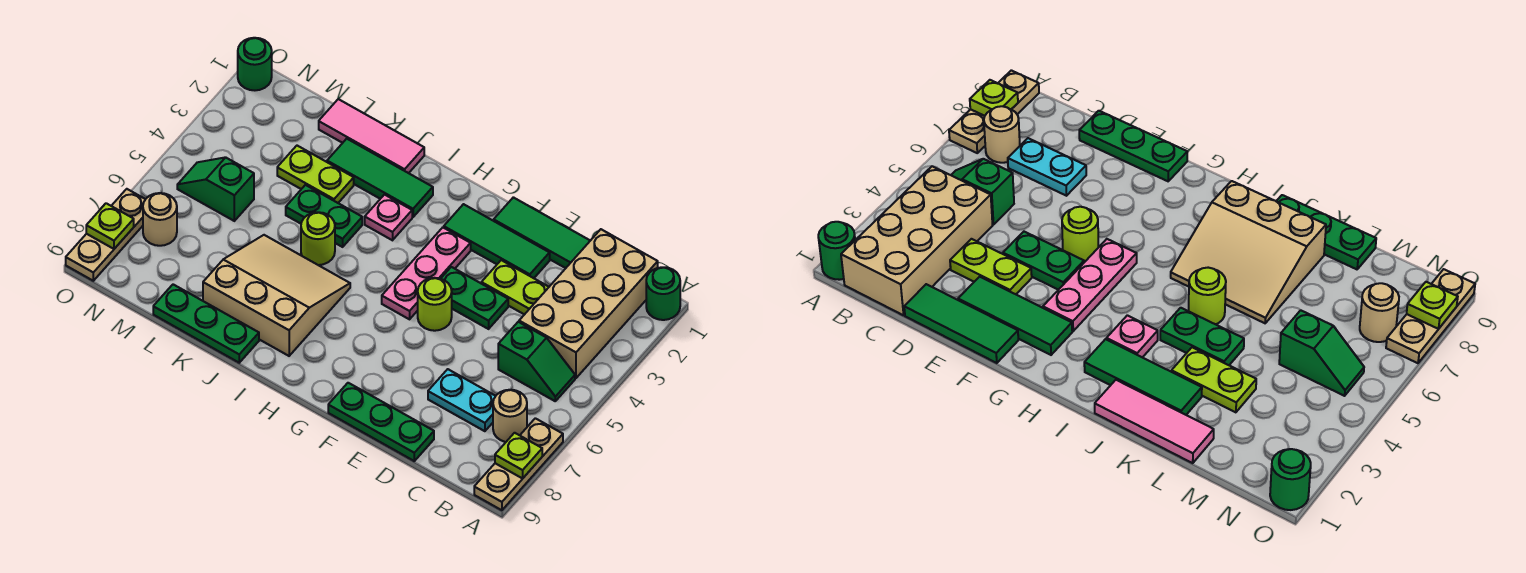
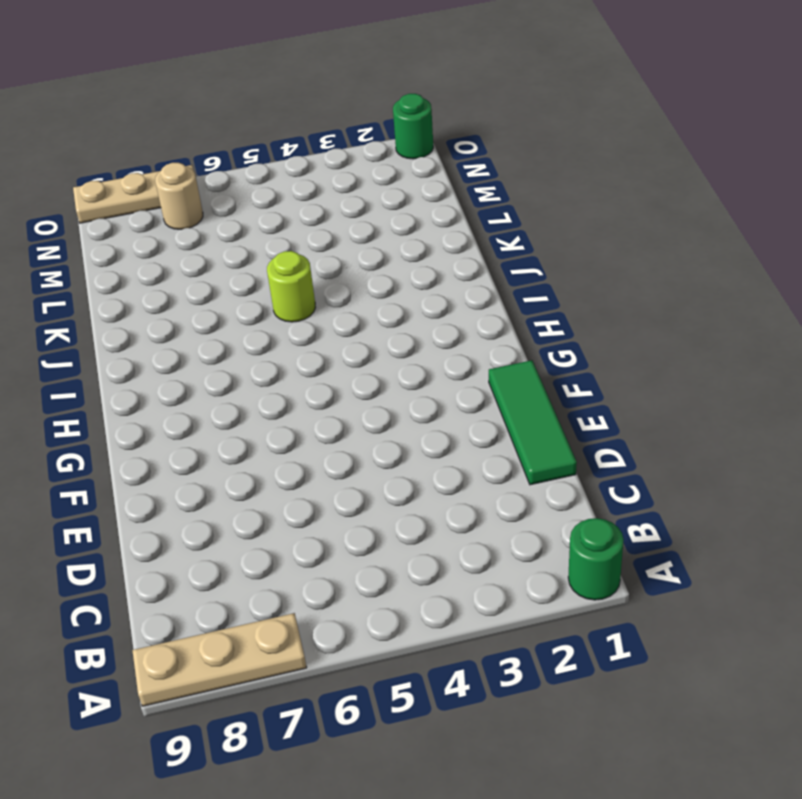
none -> tan brick B1:C4 level 1
none -> green slope B5:C5 level 1 top C
none -> tan round brick B7 level 1

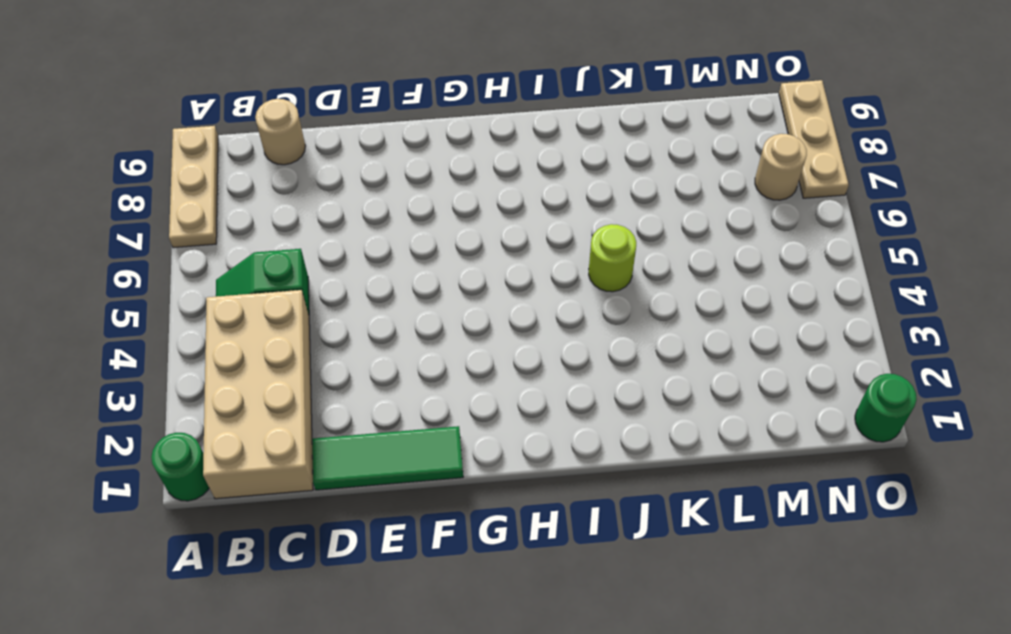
tan round brick C9 level 1 -> tan round brick B7 level 1
none -> cyan plate C7:D7 level 1
none -> lime plate D3:E3 level 1
none -> green plate D9:F9 level 1

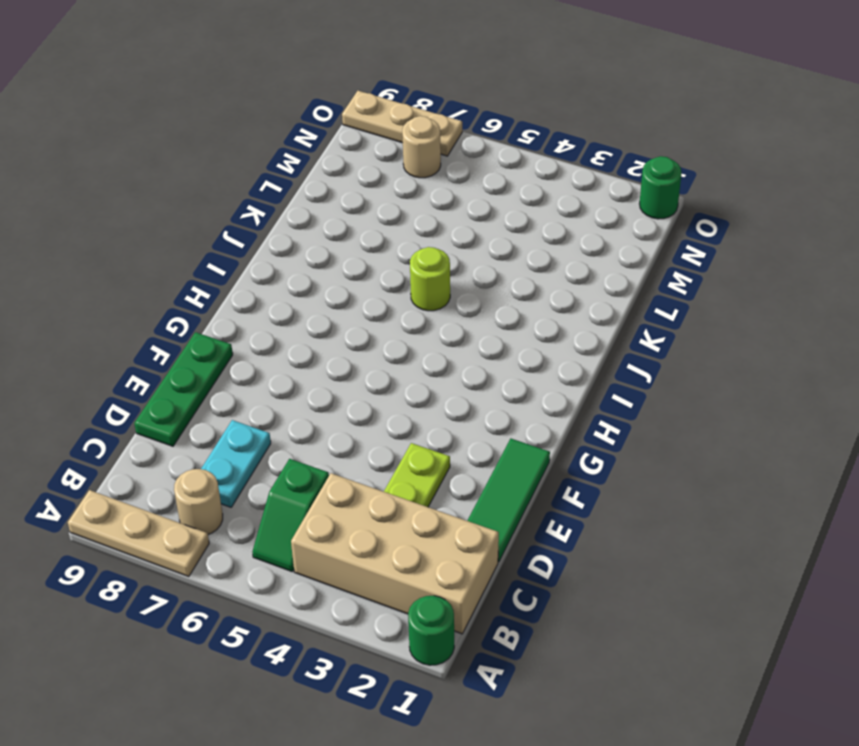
none -> green tile E2:G2 level 1
none -> green plate E4:F4 level 1
none -> lime round brick F5 level 1

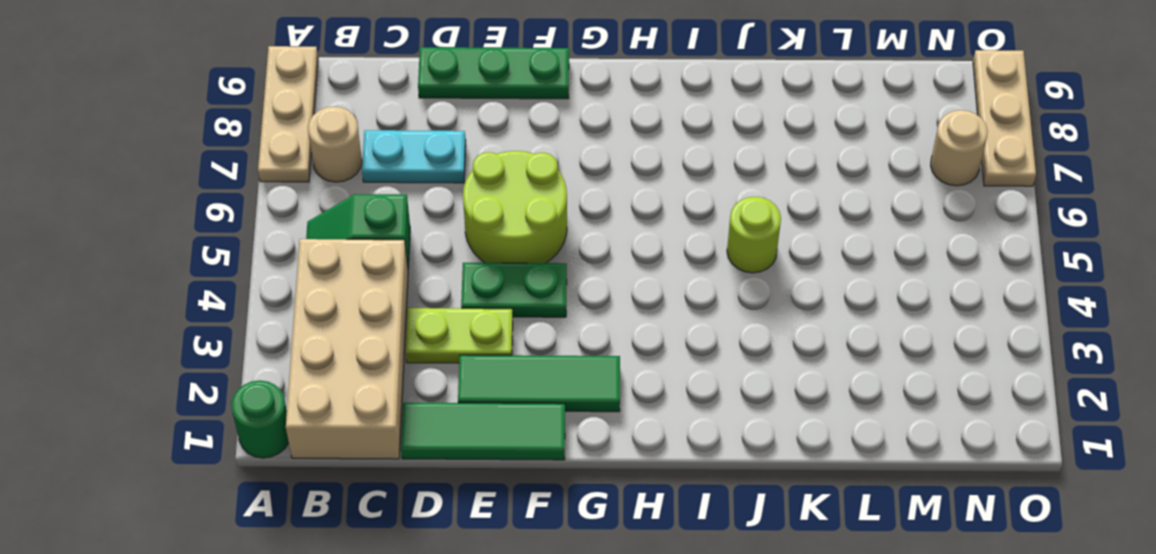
lime round brick E5:F6 level 1 -> lime round brick F5 level 1
none -> pink plate G3:G5 level 1
none -> green tile I2:K2 level 1
none -> pink plate I3 level 1

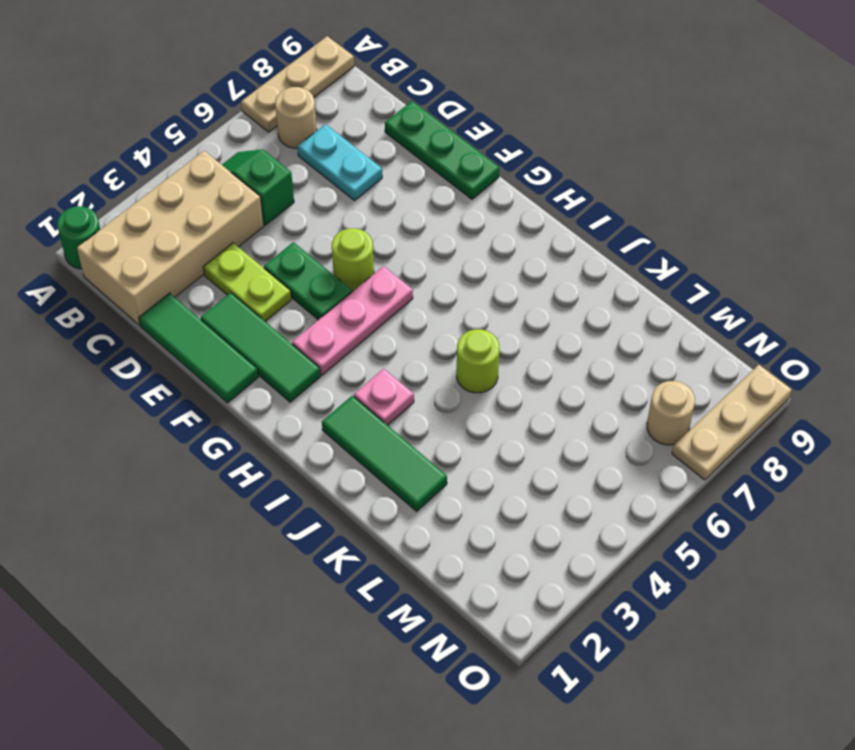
none -> tan slope I6:K8 level 1 top 8
none -> pink tile J1:L1 level 1
none -> green plate J4:K4 level 1

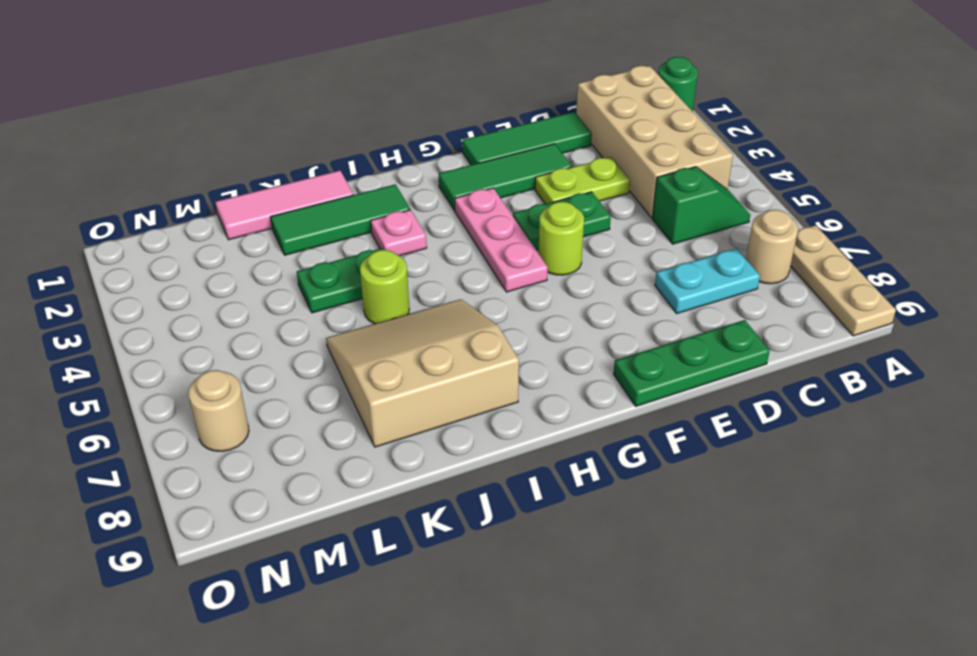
none -> green plate J9:L9 level 1
none -> lime plate K3:L3 level 1
none -> green slope M5:N5 level 1 top M

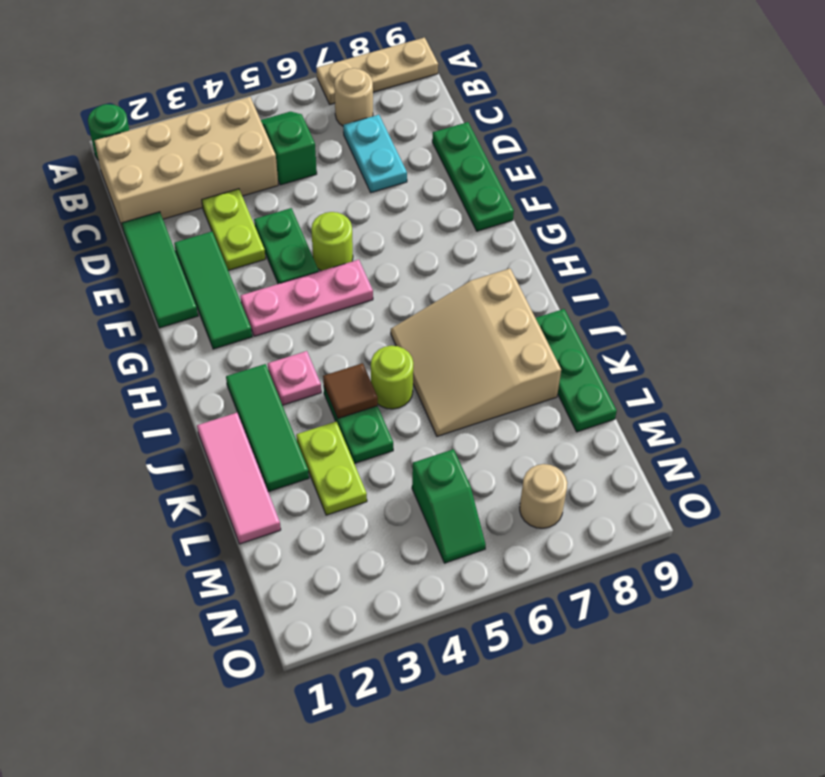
brown tile J4 level 2 -> none
none -> green round brick O1 level 1
none -> tan plate O7:O9 level 1
none -> lime plate A8 level 2

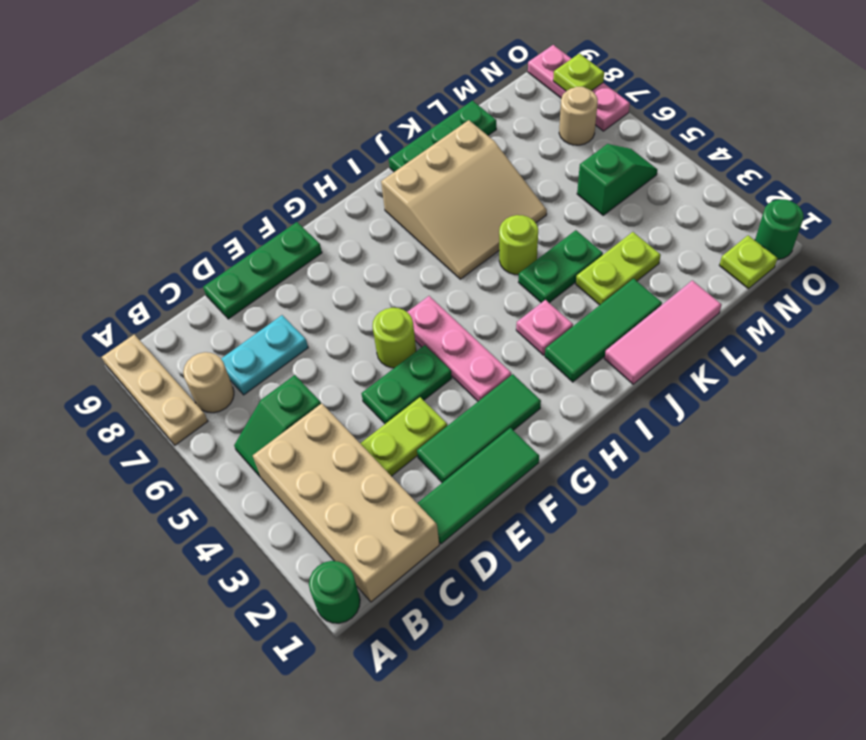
lime plate N1 level 1 -> lime plate A8 level 2
pink plate O7:O9 level 1 -> tan plate O7:O9 level 1

